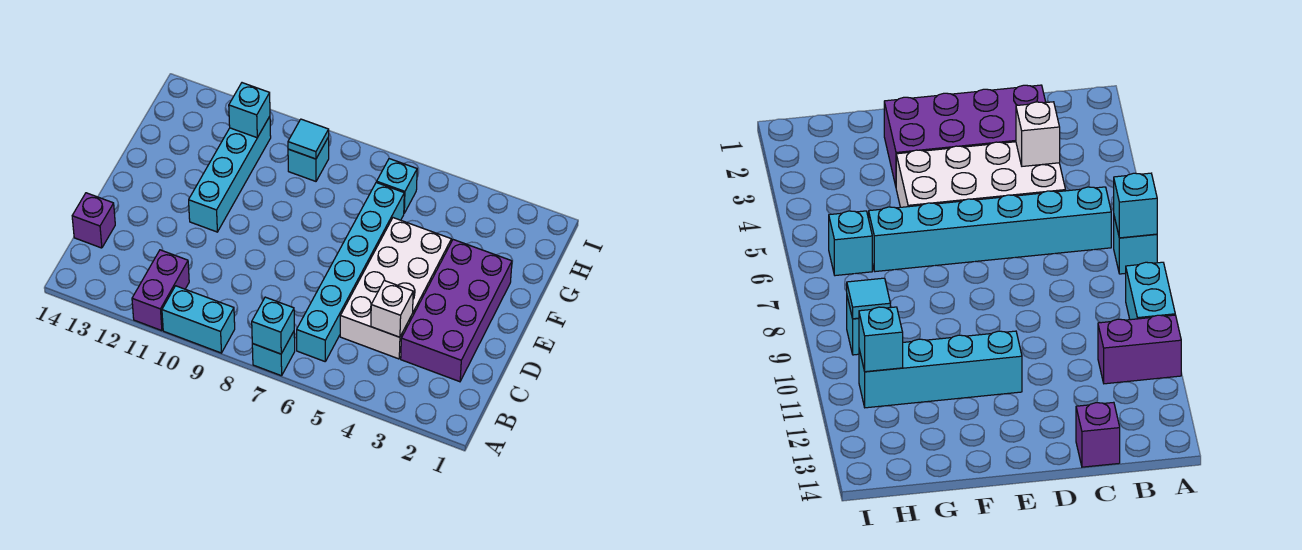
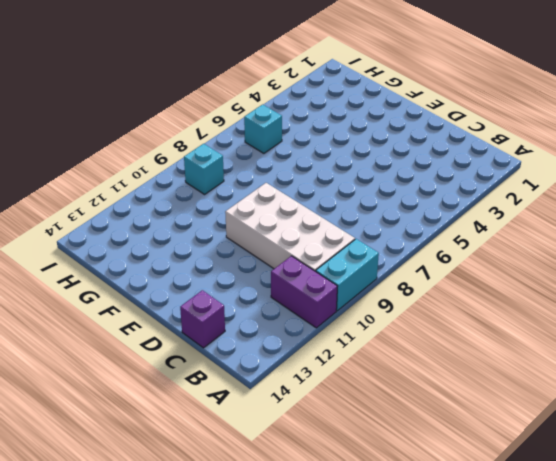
white brick B9:E10 level 1 -> white brick C4:F5 level 1
none -> cyan brick A7 level 1
none -> cyan brick B6:G6 level 1
none -> purple brick C2:F3 level 1

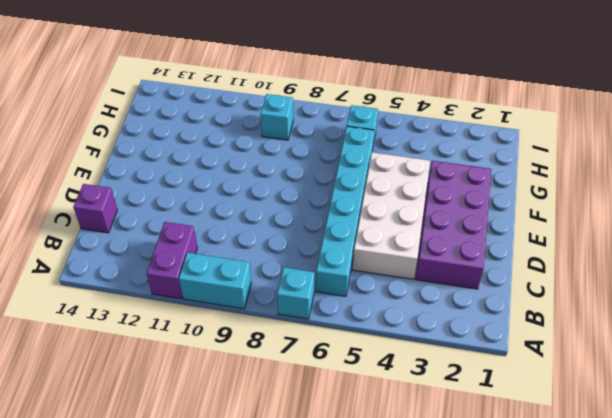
none -> cyan brick E11:H11 level 1
none -> cyan brick A7 level 2
none -> white brick C4 level 2

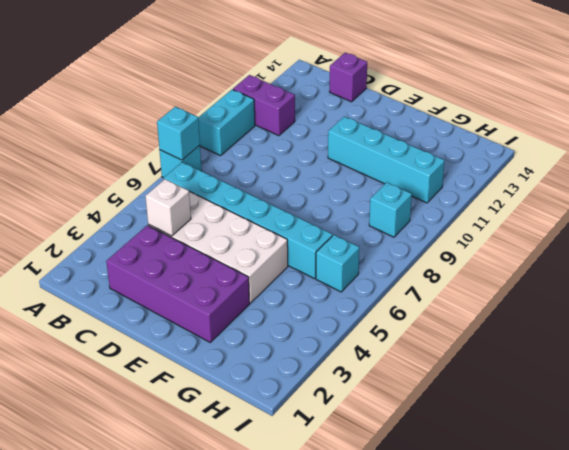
none -> cyan tile H9 level 2
none -> cyan brick H11 level 2

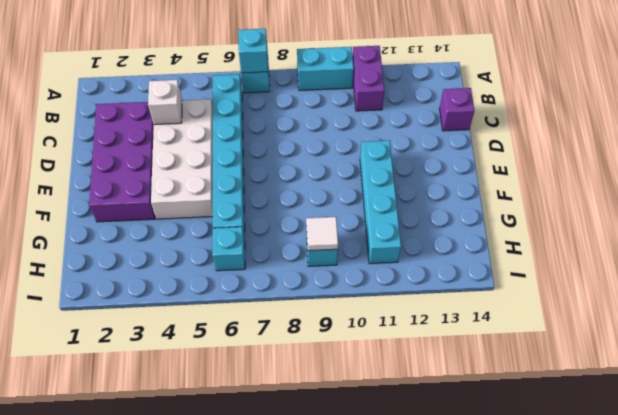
white tile H9 level 2 -> cyan tile H9 level 2
none -> cyan brick H11 level 2

